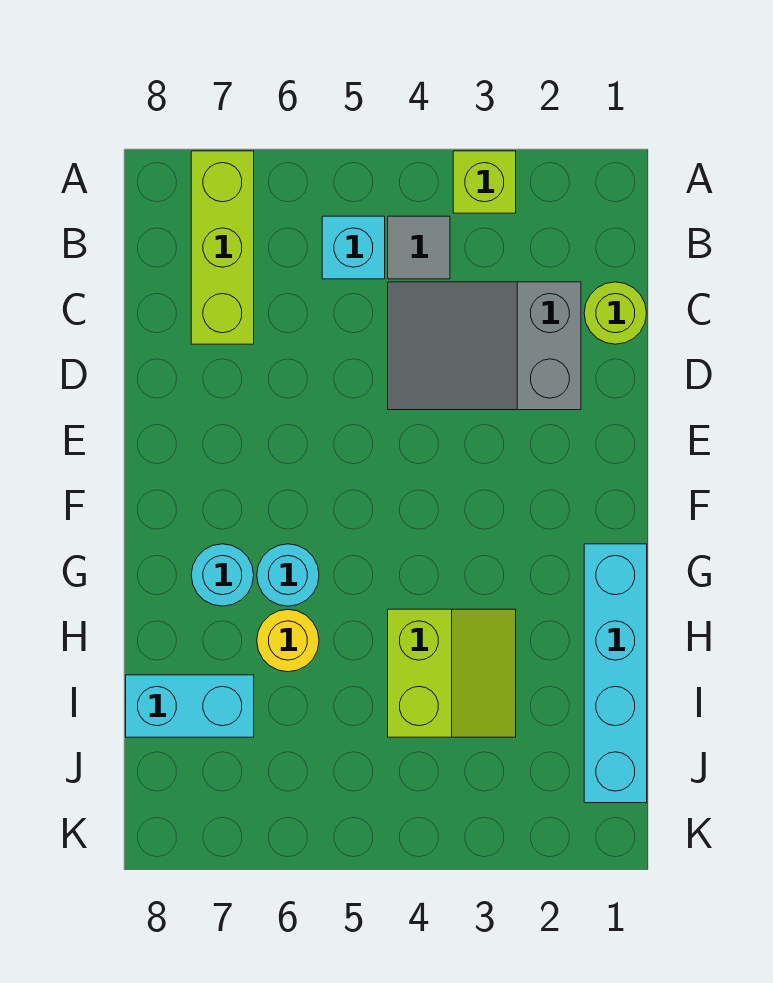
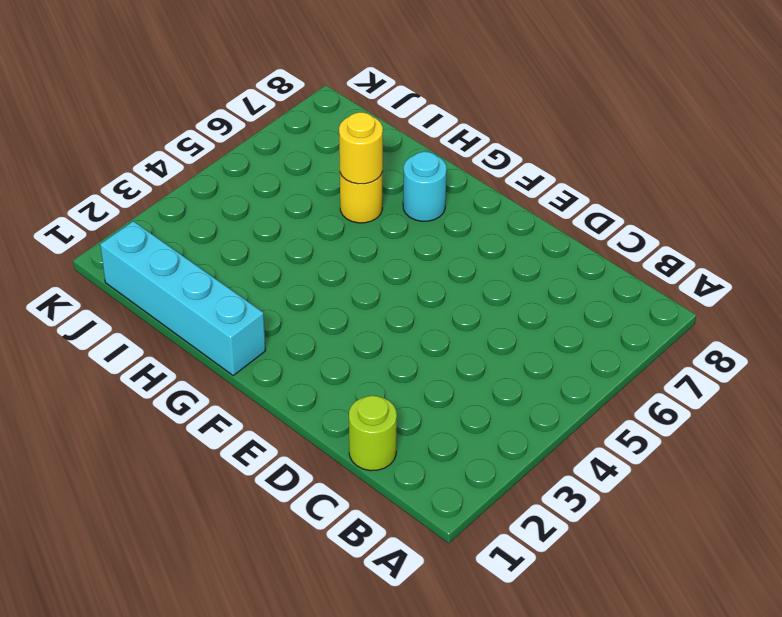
yellow round brick H6 level 2 -> none
none -> lime brick A3 level 1
none -> lime brick A7:C7 level 1
none -> grey tile B4 level 1

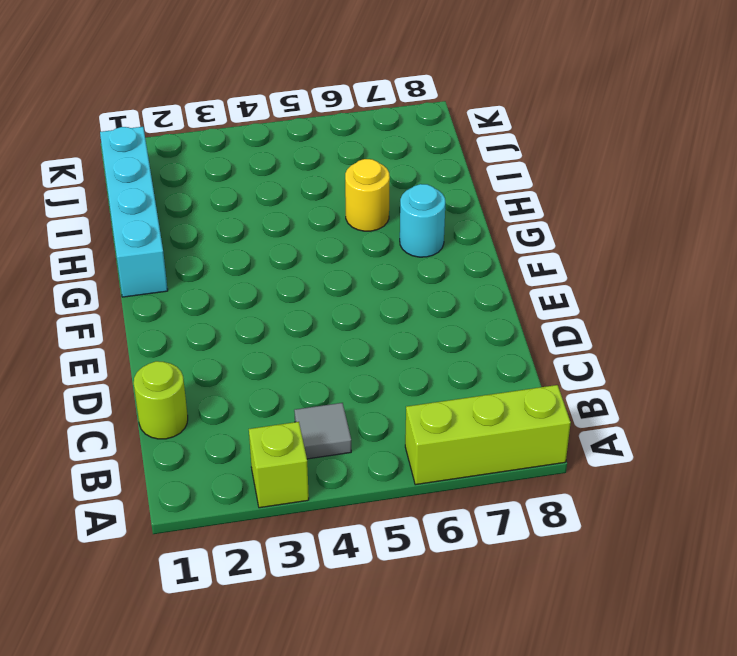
lime brick A6:A8 level 1 -> lime brick A7:C7 level 1
none -> cyan brick B5 level 1
none -> grey slope C2:D4 level 1 top 2
none -> cyan round brick G6 level 1

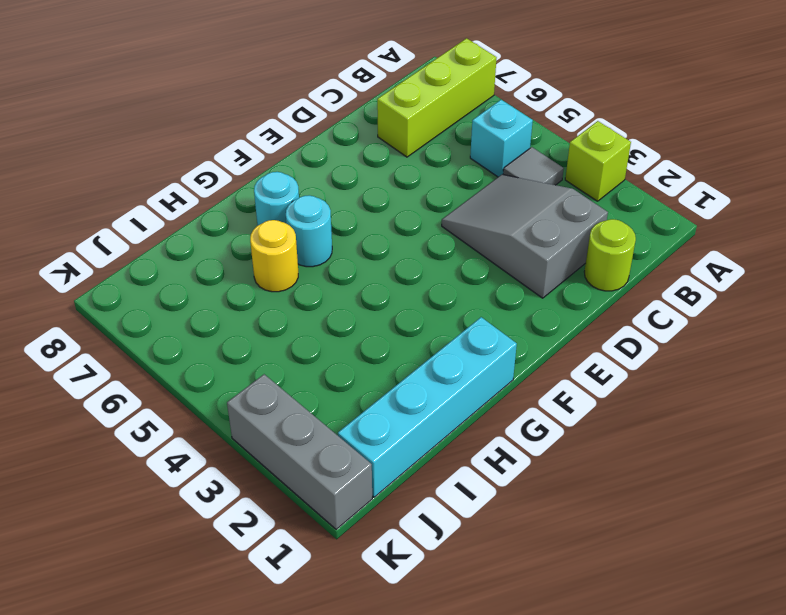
grey brick K1:K3 level 1 -> none
none -> lime slope H3:I4 level 1 top 4
none -> cyan brick I7:I8 level 1

